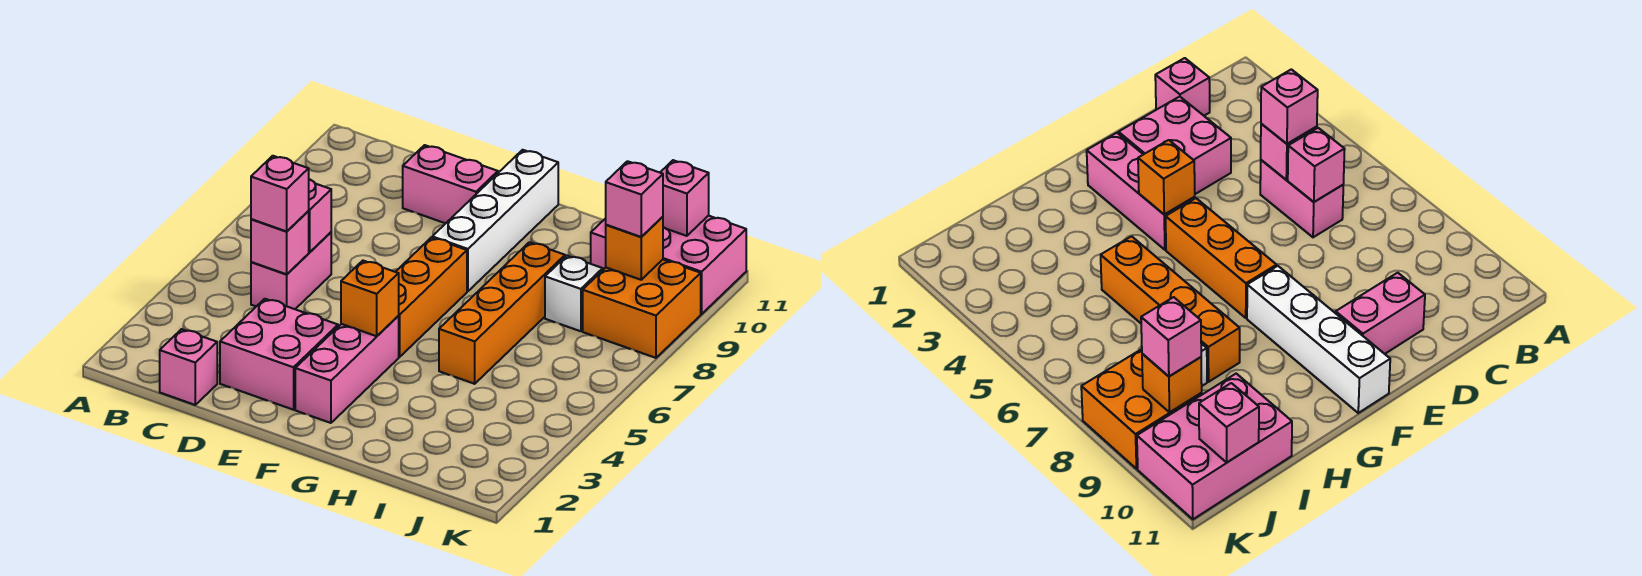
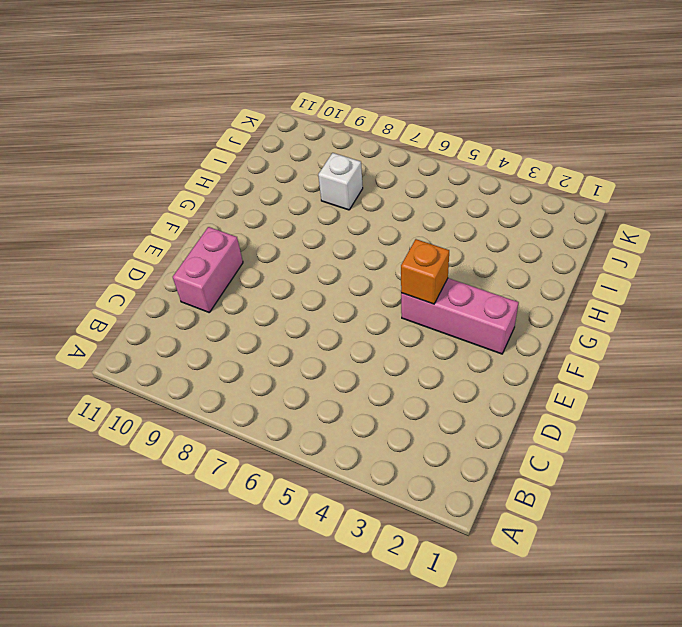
none -> pink brick C1 level 1
none -> pink brick C5:C6 level 1
none -> pink brick D2:E3 level 1

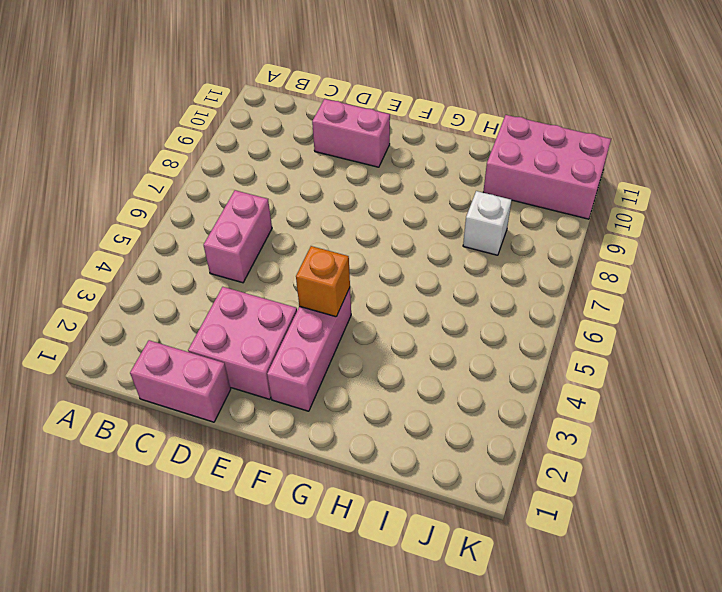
pink brick C1:D1 level 1 -> pink brick C1 level 1
none -> orange brick F5:F7 level 1
none -> white brick F8:F11 level 1
none -> orange brick H5:H8 level 1

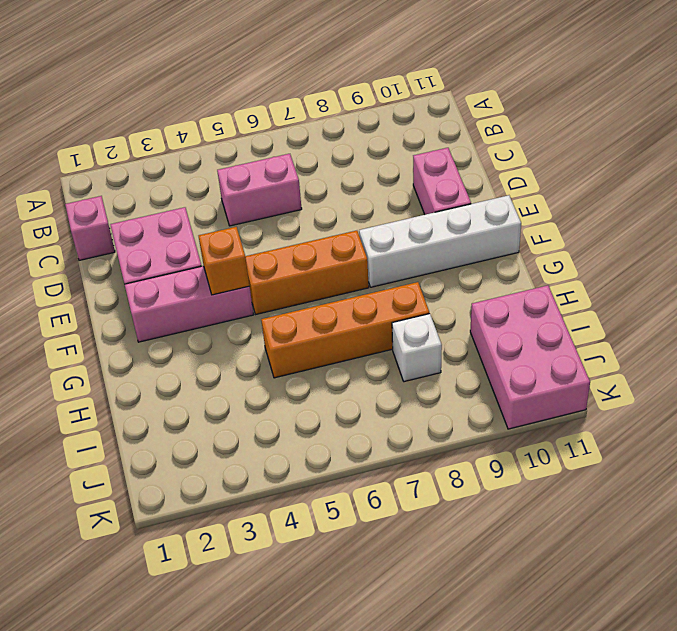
none -> orange brick J8:K9 level 1
none -> pink brick C5 level 2
none -> pink brick C6 level 2

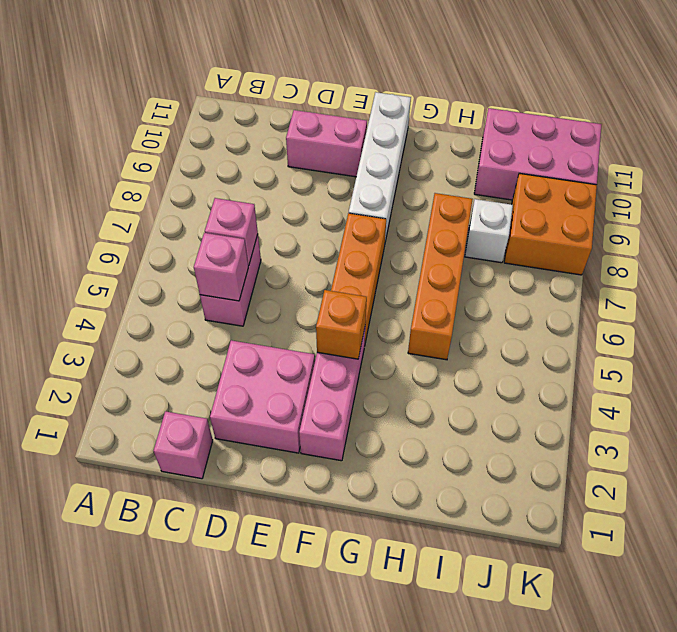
none -> orange brick J9 level 2
none -> pink brick J11 level 2
none -> pink brick C5 level 3

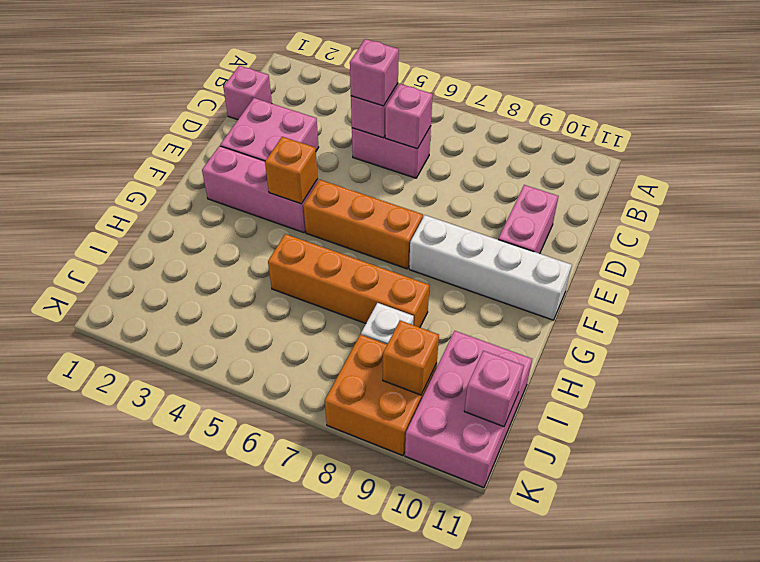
none -> pink brick J9 level 3

